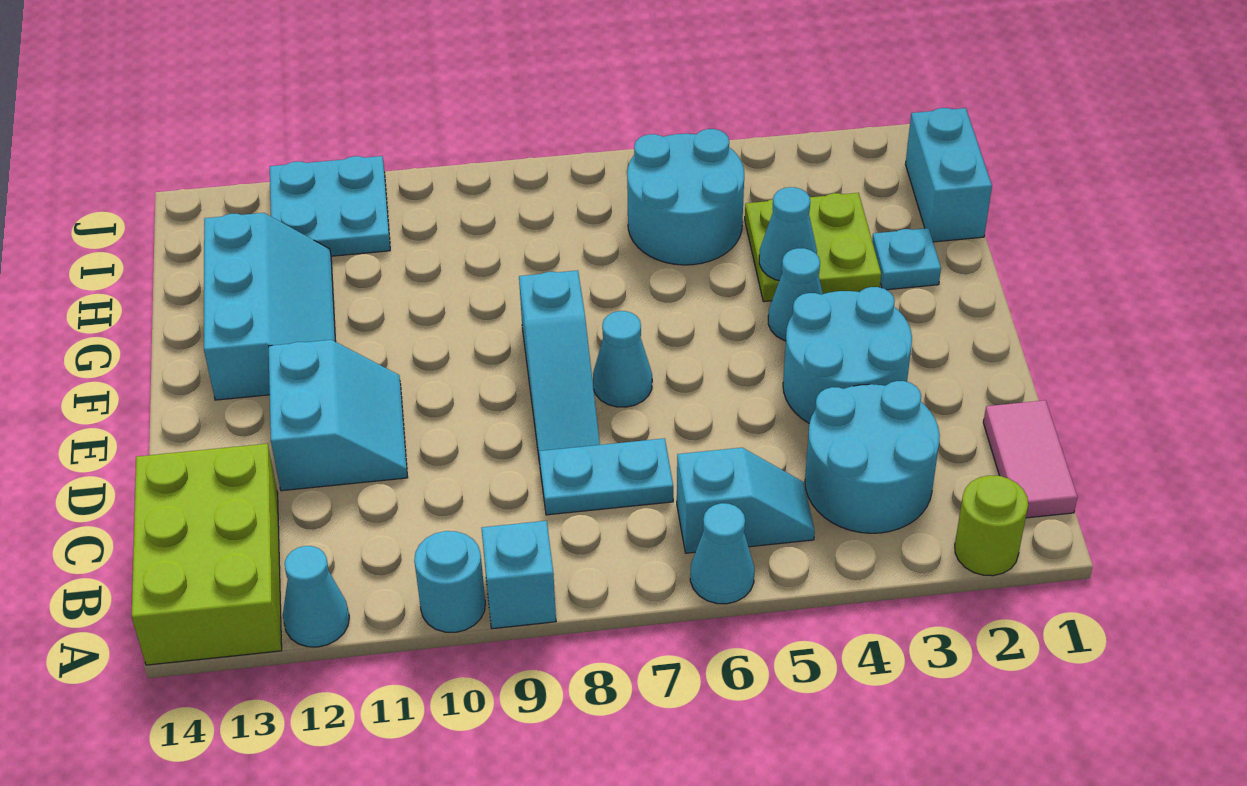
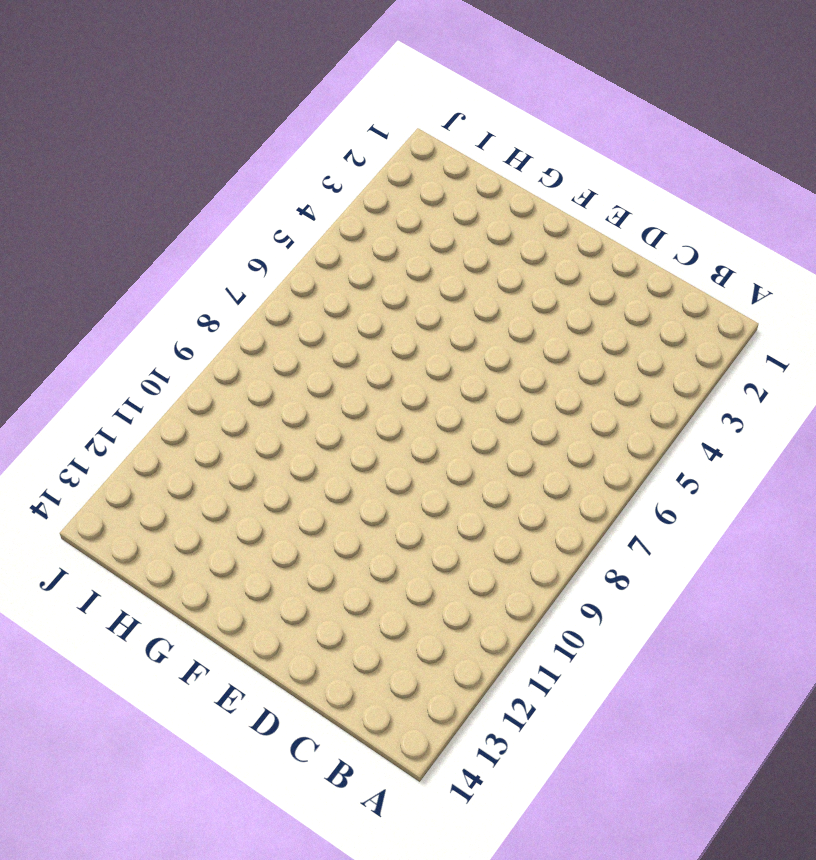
none -> lime round brick A2 level 1
none -> cyan cone A6 level 1
none -> cyan brick A9 level 1

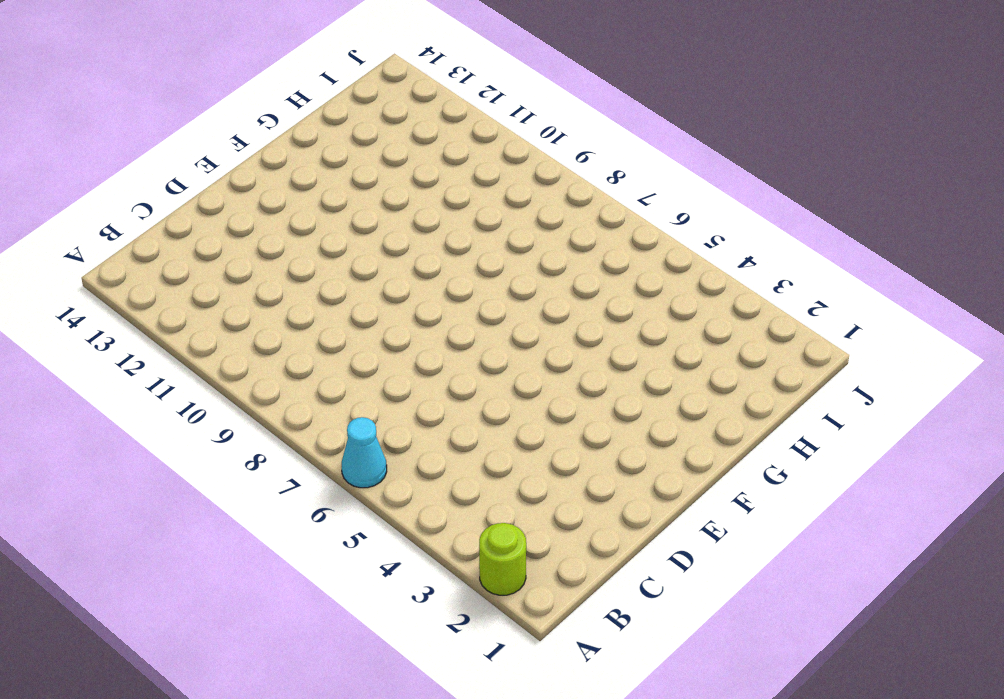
none -> cyan brick A9 level 1
none -> cyan round brick A10 level 1
none -> cyan cone A12 level 1

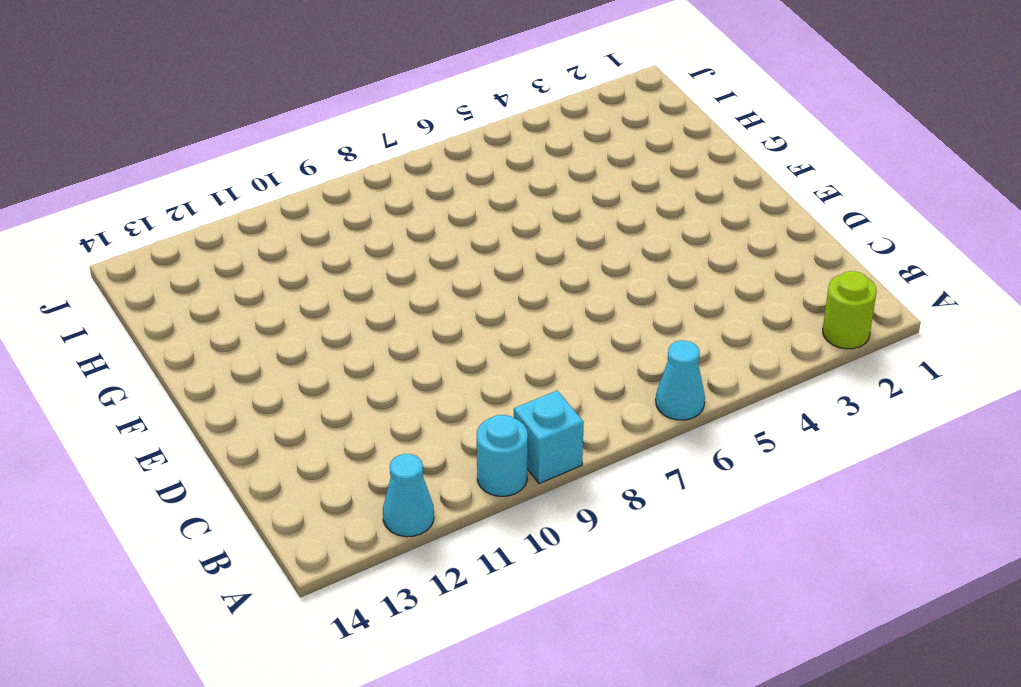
none -> lime brick A13:C14 level 1
none -> pink tile B1:C1 level 1
none -> cyan round brick B3:C4 level 1

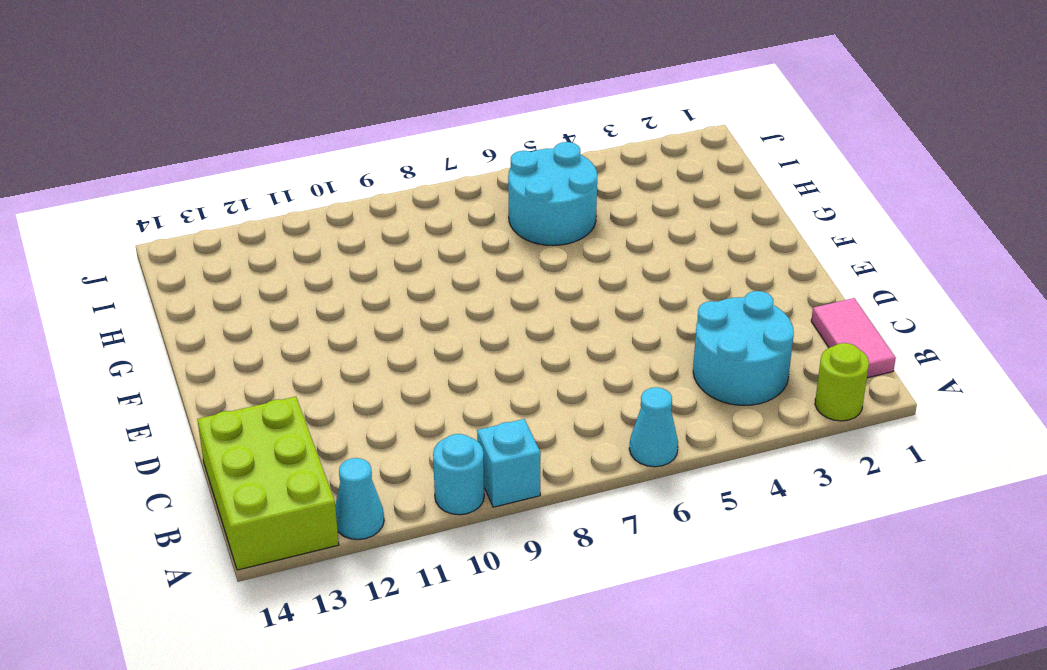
none -> cyan slope B5:B6 level 1 top 6
none -> cyan plate C7:C8 level 1
none -> cyan round brick D3:E4 level 1

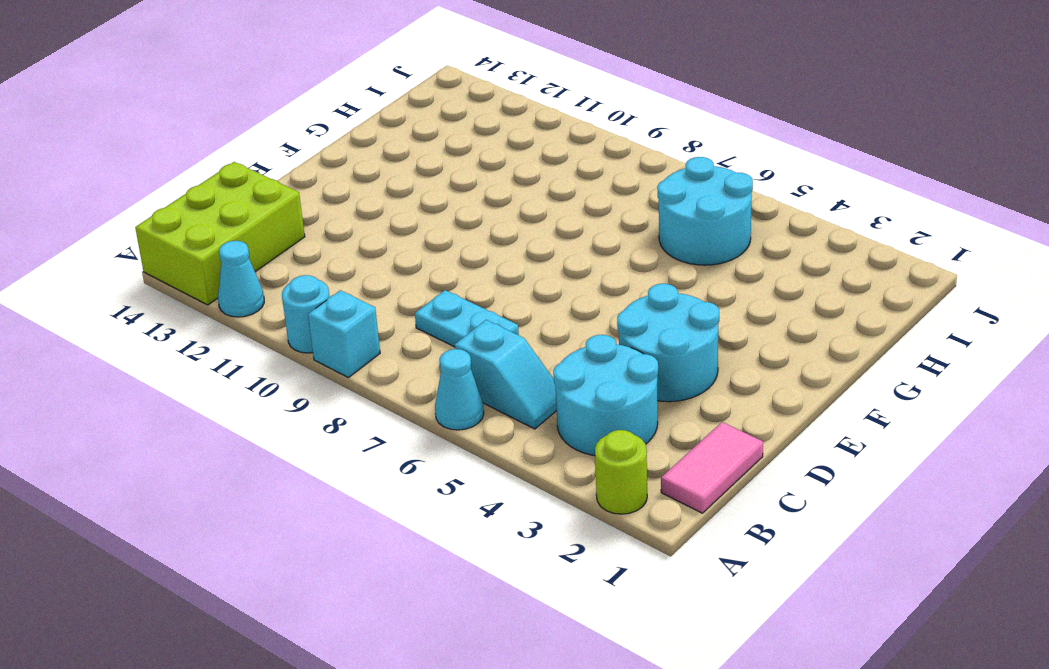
none -> cyan slope D8:F8 level 1 top F
none -> cyan slope D11:E12 level 1 top 12
none -> cyan cone E7 level 1

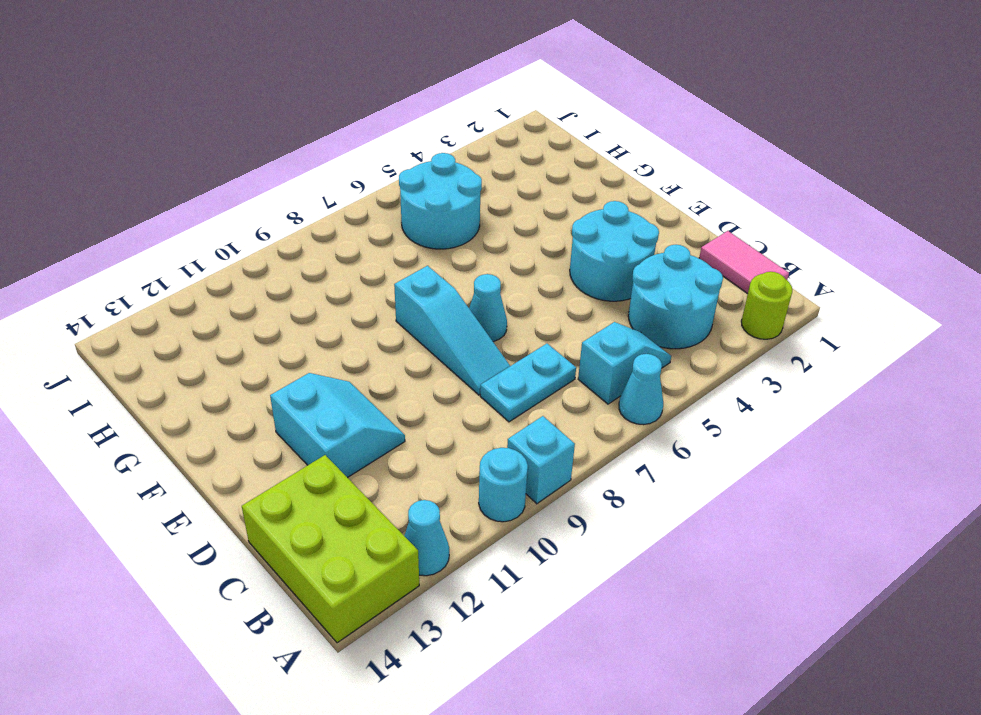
none -> cyan cone F4 level 1
none -> cyan slope F12:H13 level 1 top 13
none -> cyan plate G2 level 1

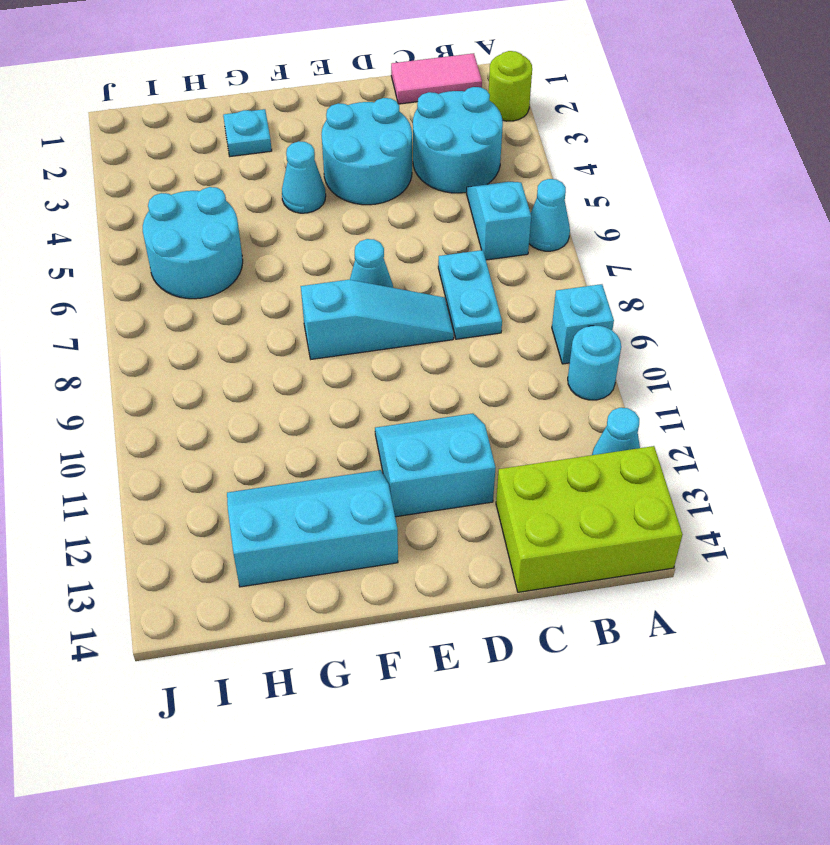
none -> lime plate G3:H4 level 1
none -> cyan brick H1:I1 level 1
none -> cyan plate I11:J12 level 1

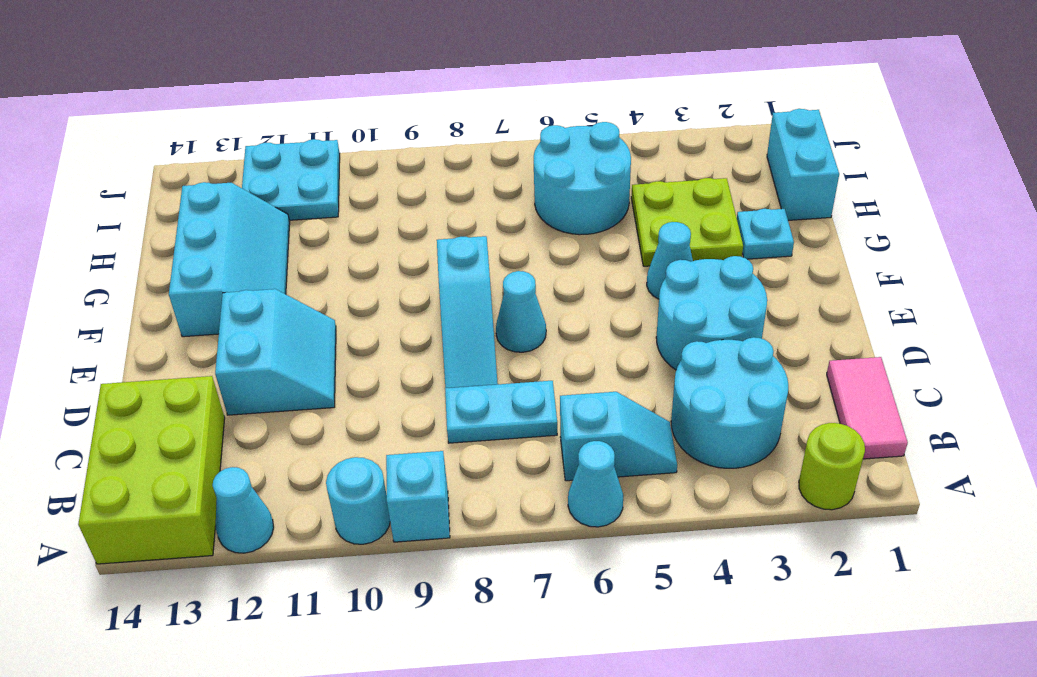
none -> cyan cone G4 level 2

